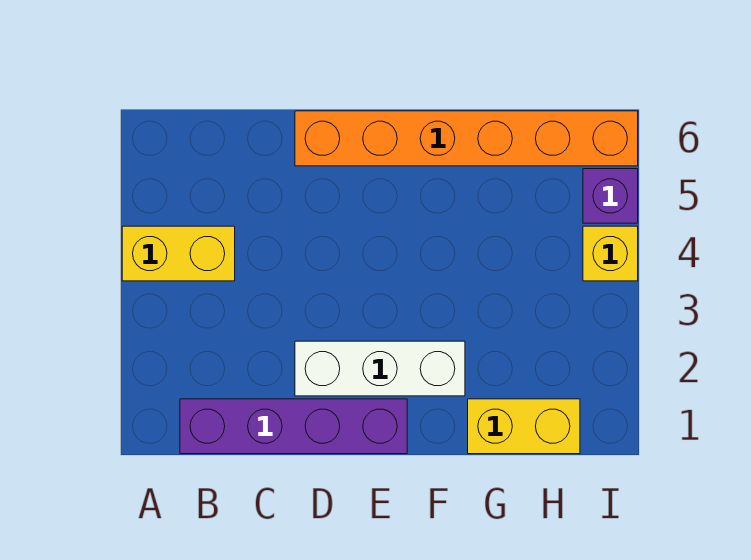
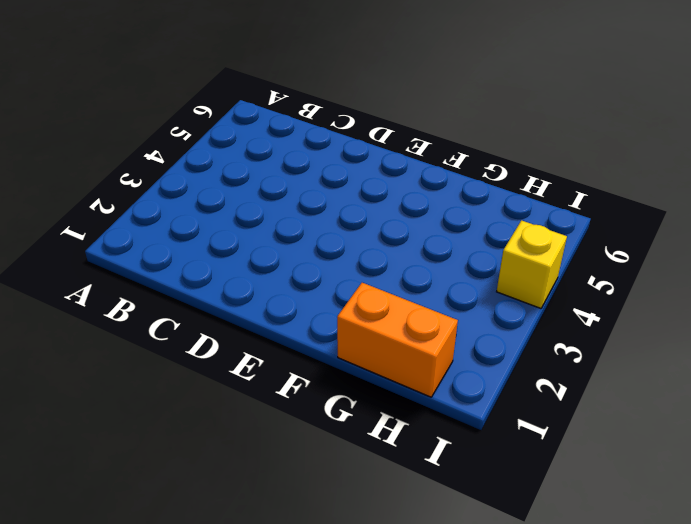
orange brick G1:H1 level 1 -> yellow brick G1:H1 level 1
none -> yellow brick A4:B4 level 1
none -> purple brick B1:E1 level 1

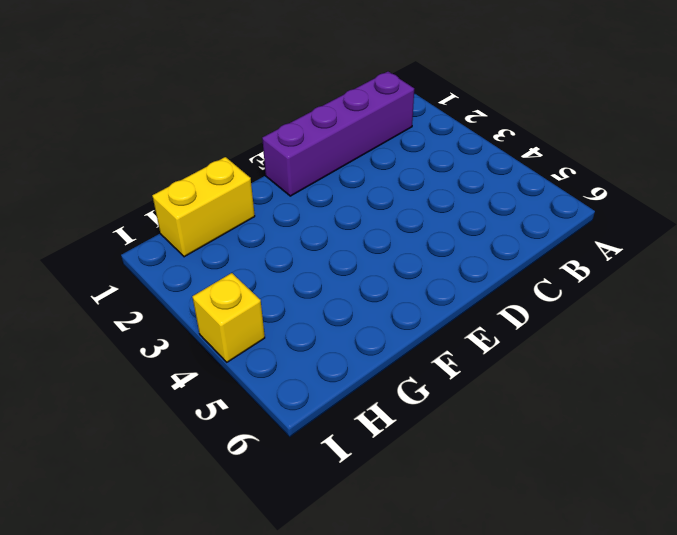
none -> yellow brick A4:B4 level 1
none -> white brick D2:F2 level 1

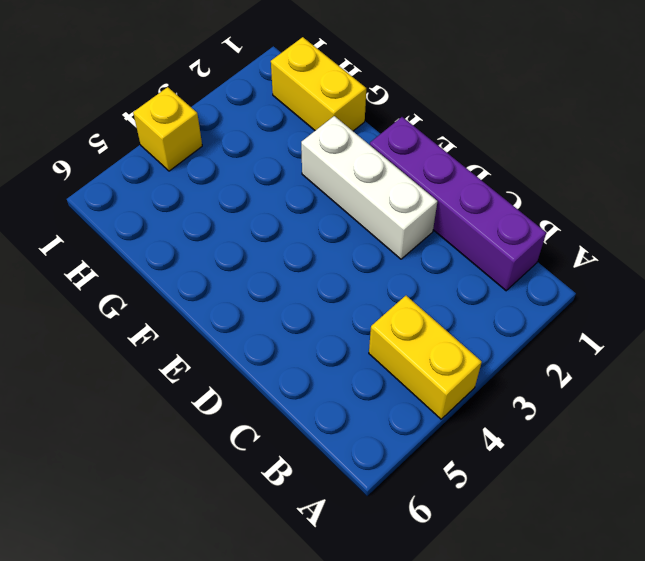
none -> orange brick D6:I6 level 1
none -> purple brick I5 level 1

